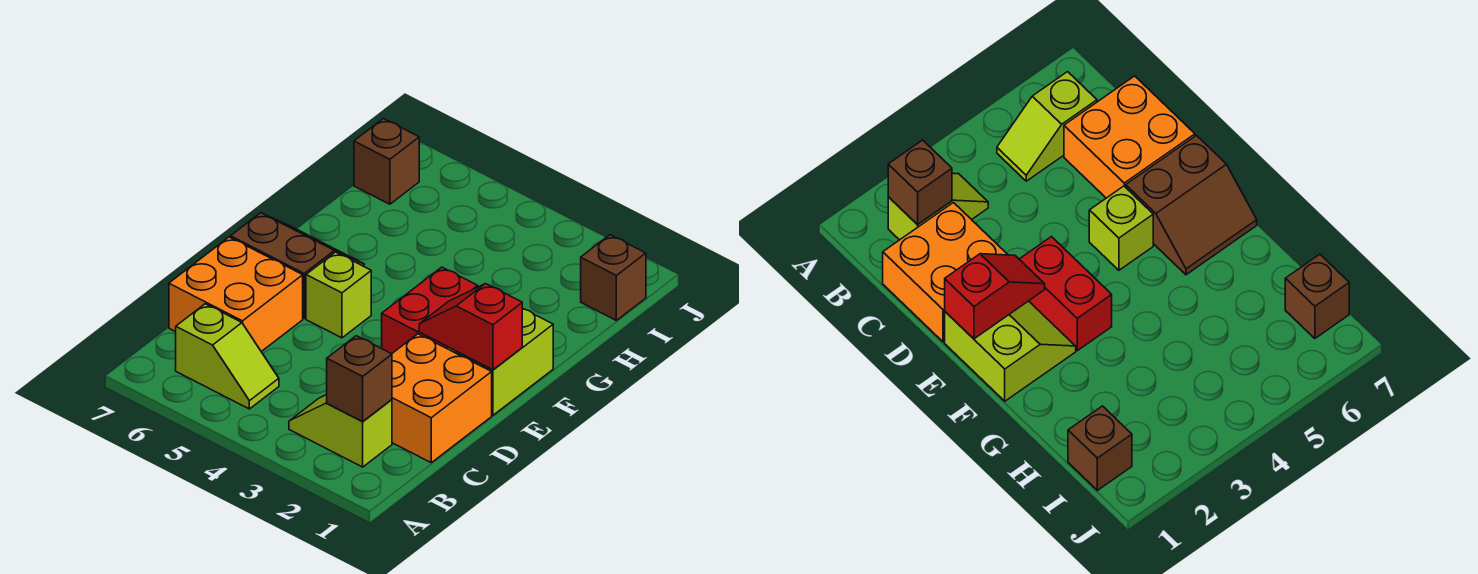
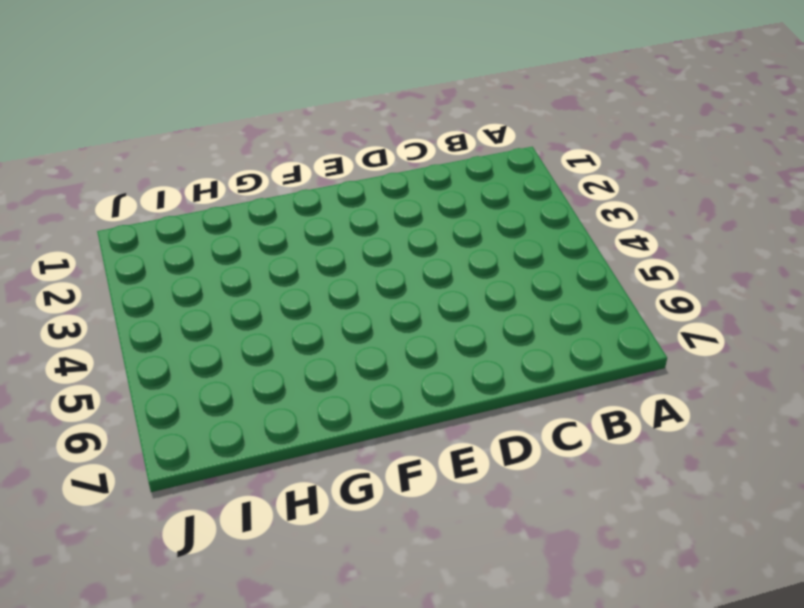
none -> lime slope B2:B3 level 1 top 2
none -> lime slope B5:B6 level 1 top 6
none -> orange brick C1:D2 level 1

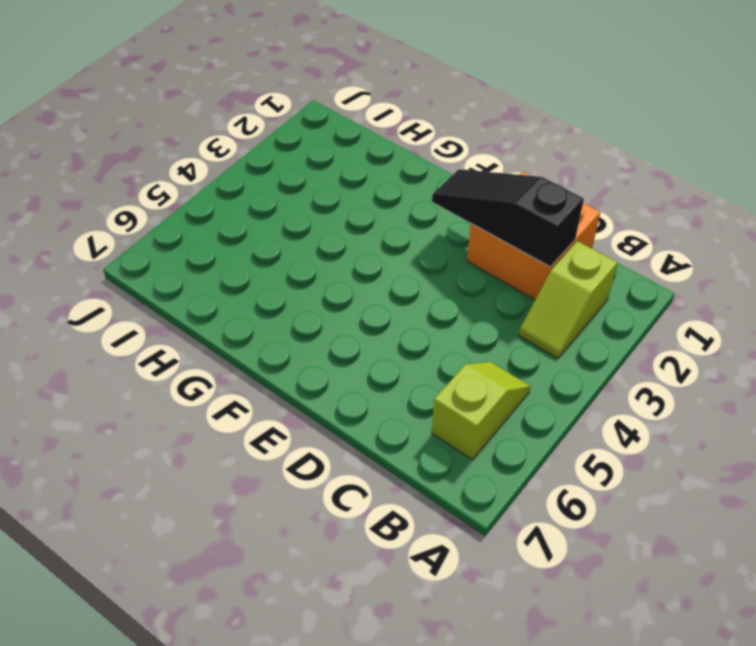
black slope C2:E2 level 2 top C -> red slope E1:E2 level 2 top 1
none -> orange brick C6:D7 level 1
none -> lime slope E1:F2 level 1 top 1
none -> red brick E3:F3 level 1

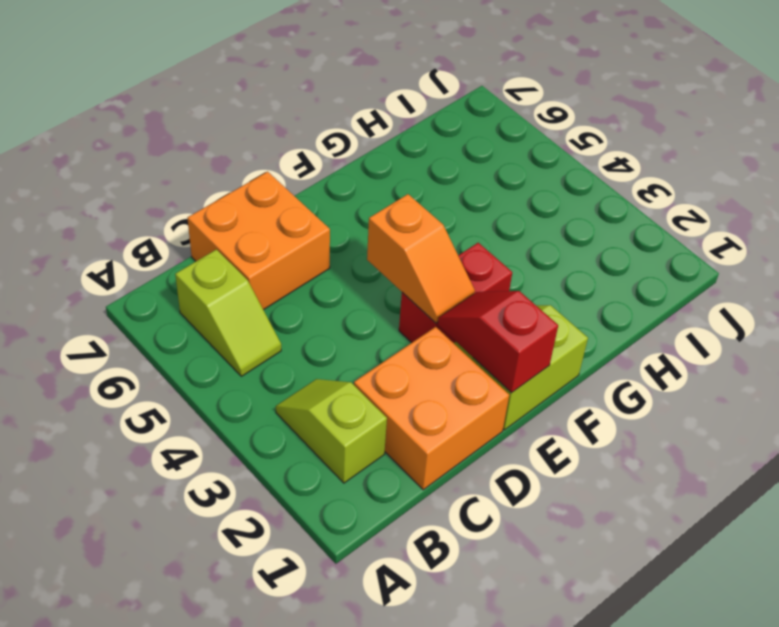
orange slope E3:E4 level 2 top 4 -> none
none -> lime brick E5 level 1
none -> brown slope E6:F7 level 1 top E
none -> brown brick I1 level 1

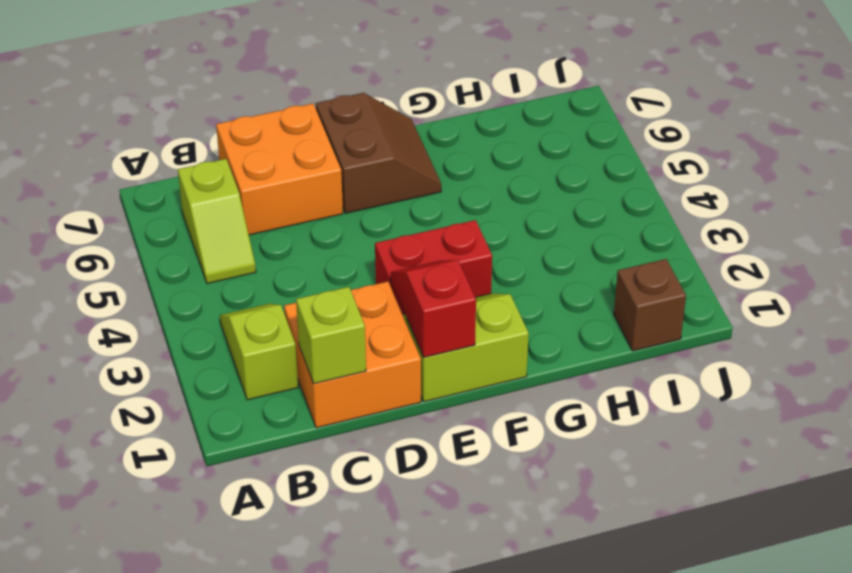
lime brick C1 level 2 -> lime brick E5 level 1
none -> brown brick I7 level 1
none -> brown brick B2 level 2

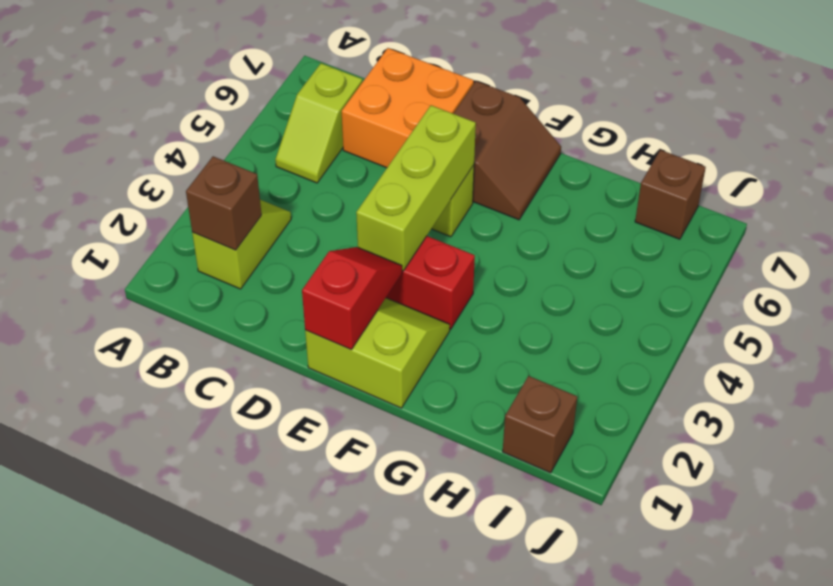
lime brick E3:E5 level 2 -> none
none -> orange brick C1:D2 level 1

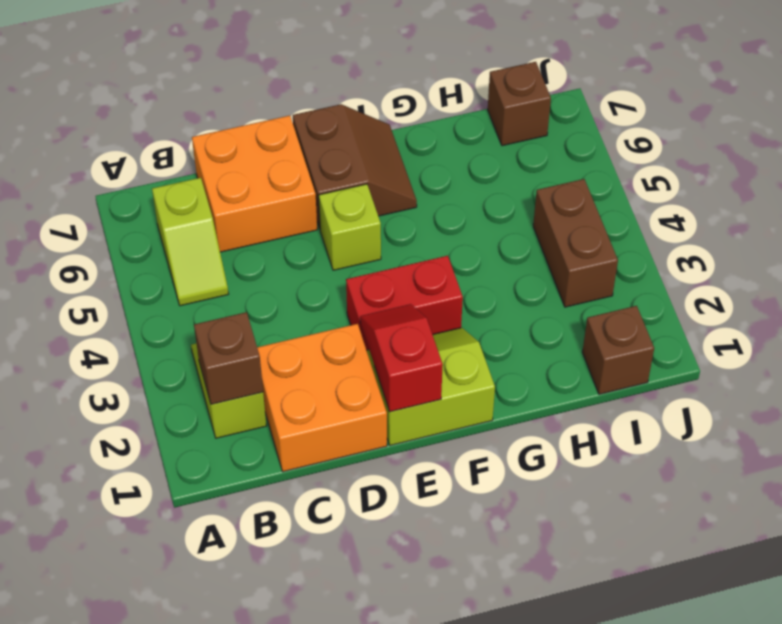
brown brick I3:I4 level 1 -> none

